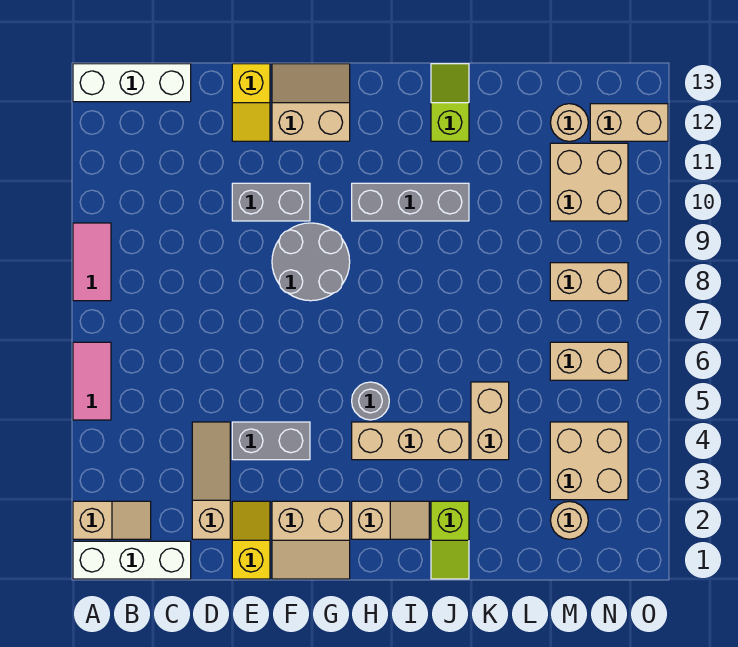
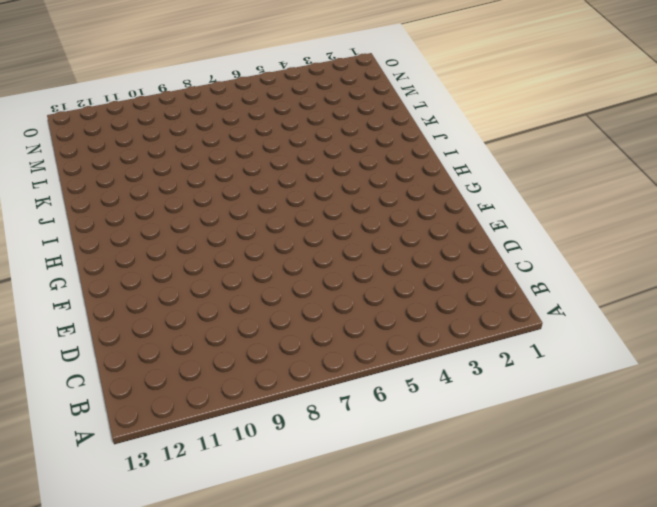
none -> white brick A1:C1 level 1
none -> tan slope A2:B2 level 1 top A
none -> pink tile A5:A6 level 1

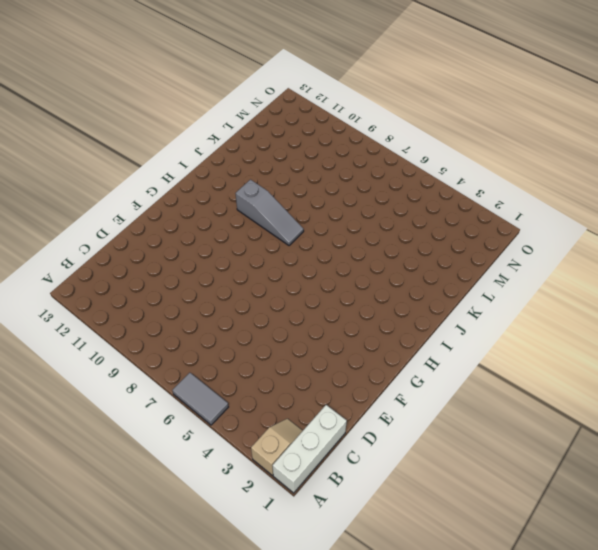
grey tile A5:A6 level 1 -> pink tile A5:A6 level 1
grey slope I8:I10 level 1 top 10 -> grey brick H10:J10 level 1
none -> pink tile A8:A9 level 1
none -> white brick A13:C13 level 1
none -> tan slope D2:D4 level 1 top 2

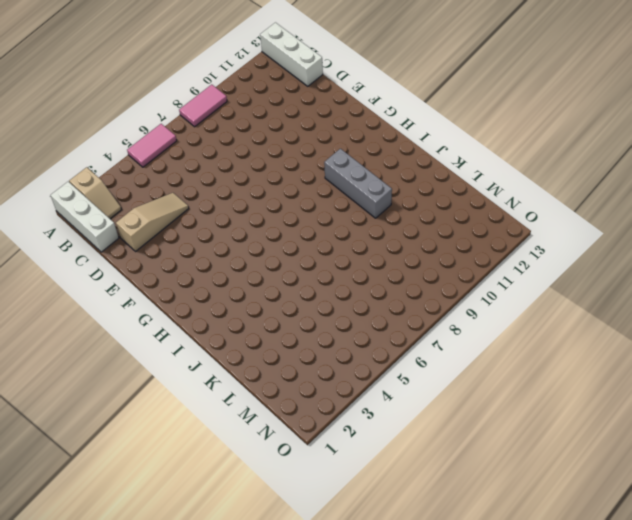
none -> yellow slope E1:E2 level 1 top 1
none -> grey brick E4:F4 level 1
none -> grey brick E10:F10 level 1

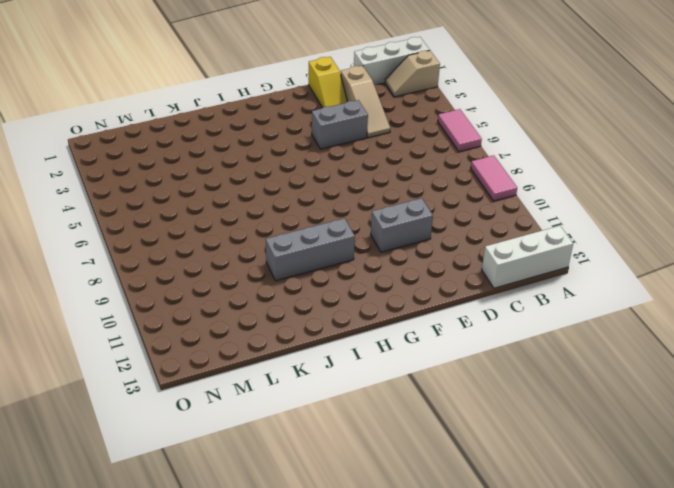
none -> yellow slope E12:E13 level 1 top 13
none -> tan slope F1:G2 level 1 top 2
none -> grey round brick F8:G9 level 1

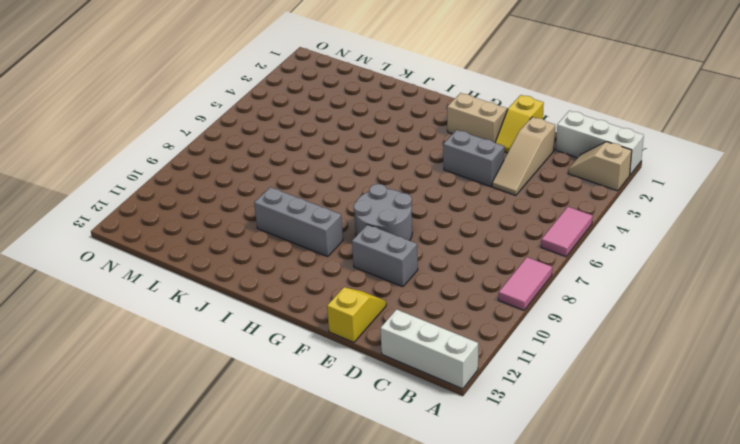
none -> tan slope F12:G13 level 1 top 12
none -> tan slope H2:I2 level 1 top H
none -> tan brick H4:J4 level 1

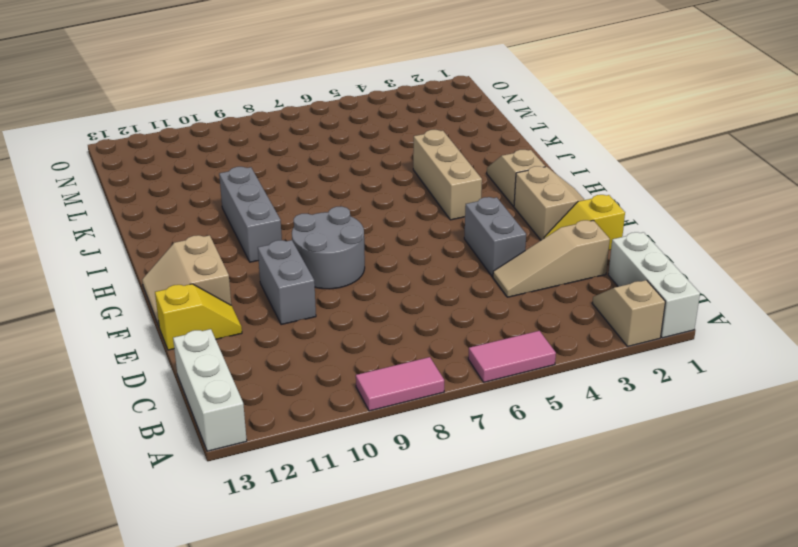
none -> grey round brick H5 level 1
none -> lime slope J1:J2 level 1 top 2
none -> lime slope J12:J13 level 1 top 12

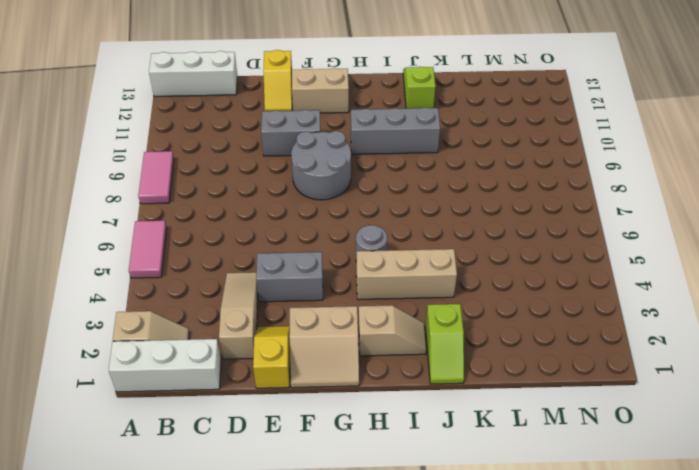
none -> tan brick K4:K5 level 1
none -> tan round brick M2 level 1
none -> tan brick M3:N4 level 1

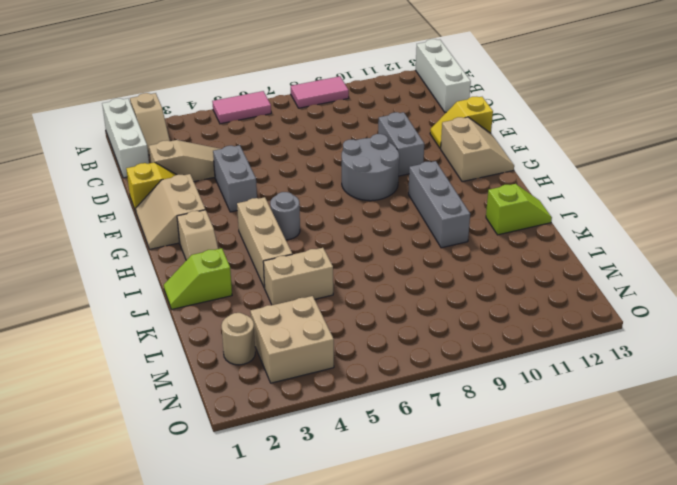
none -> tan brick M6:N6 level 1
none -> tan brick M8:N8 level 1
none -> tan brick M10:N11 level 1

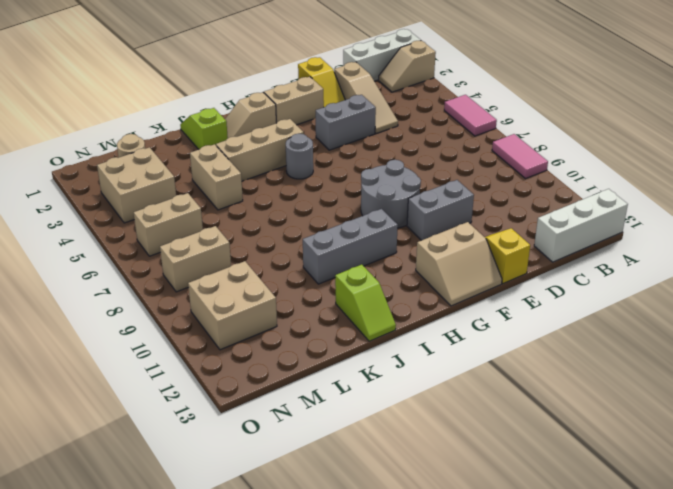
none -> tan round brick M12 level 1
none -> tan brick N12:O12 level 1

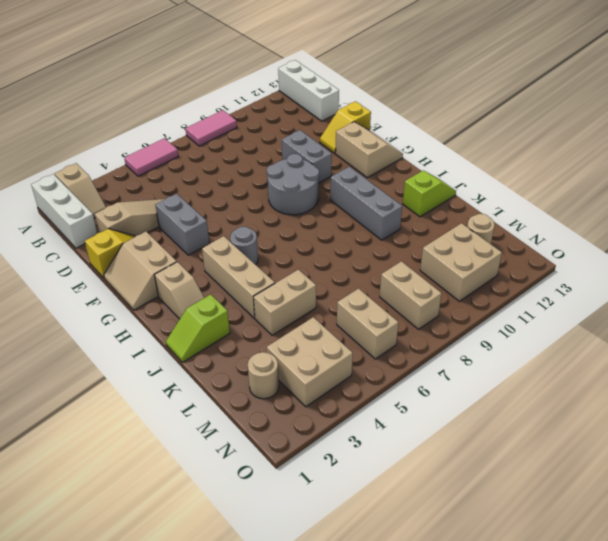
none -> tan brick N12:O12 level 1

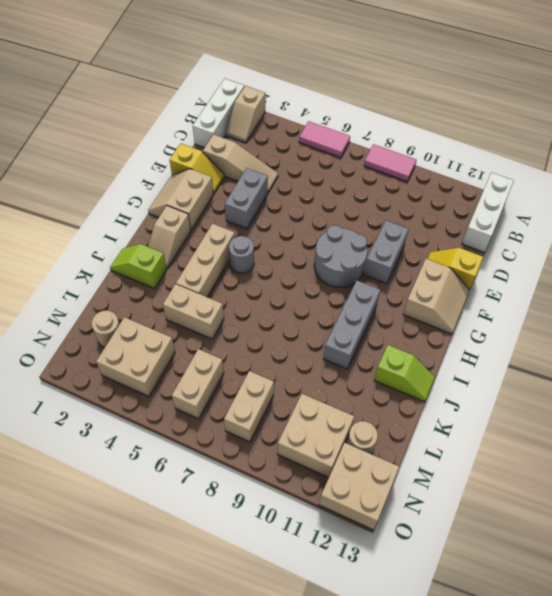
tan brick N12:O13 level 1 -> tan brick N12:O12 level 1

